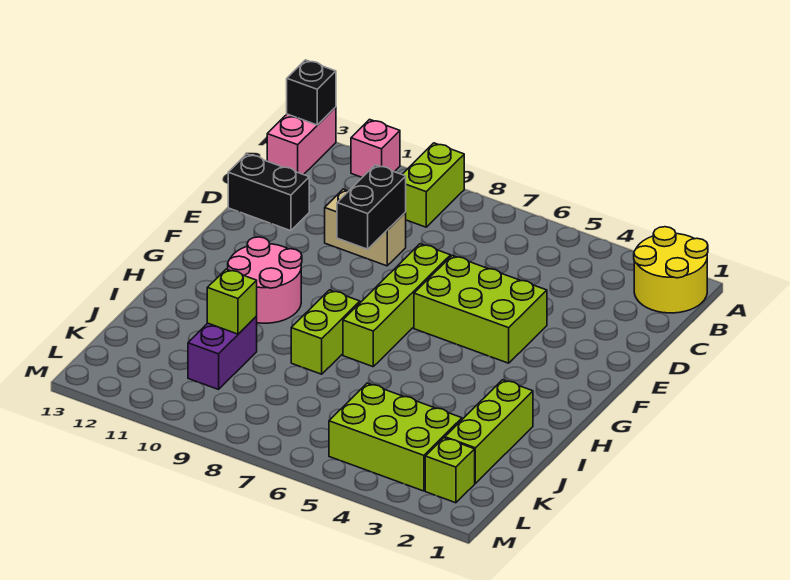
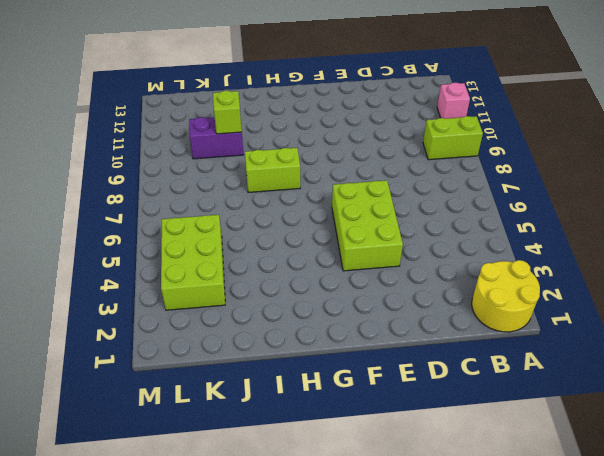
none -> pink brick A13:B13 level 1
none -> tan brick D9:D10 level 1
none -> black brick D12:D13 level 1

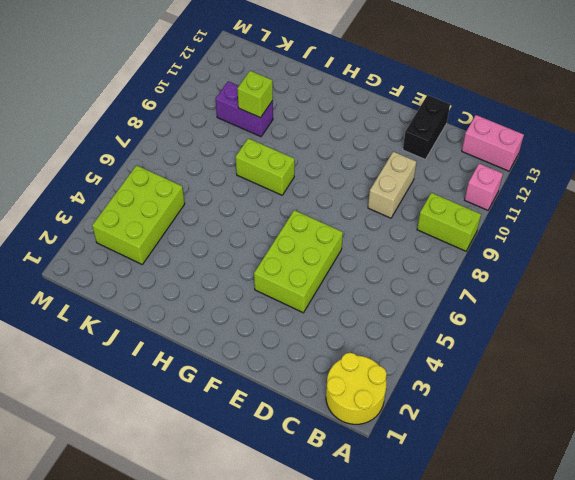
none -> lime brick E7:H7 level 1
none -> pink round brick G10:H11 level 1
none -> lime brick I2:K2 level 1

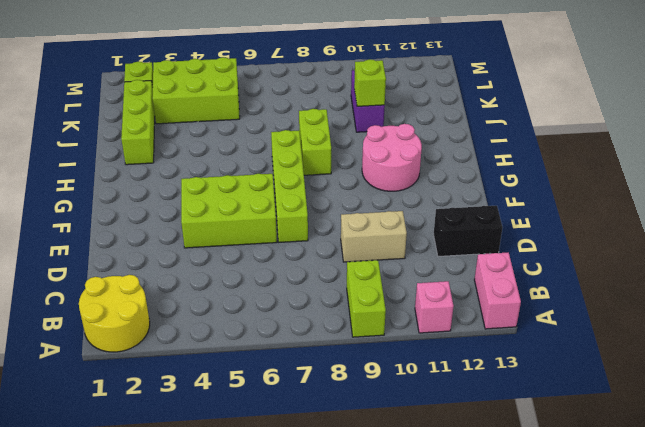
none -> black brick A13 level 2
none -> black brick D9:E9 level 2

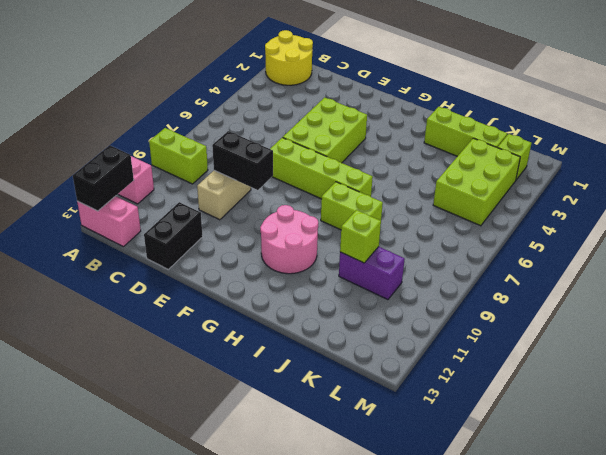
black brick A12:A13 level 2 -> black brick A13 level 2

